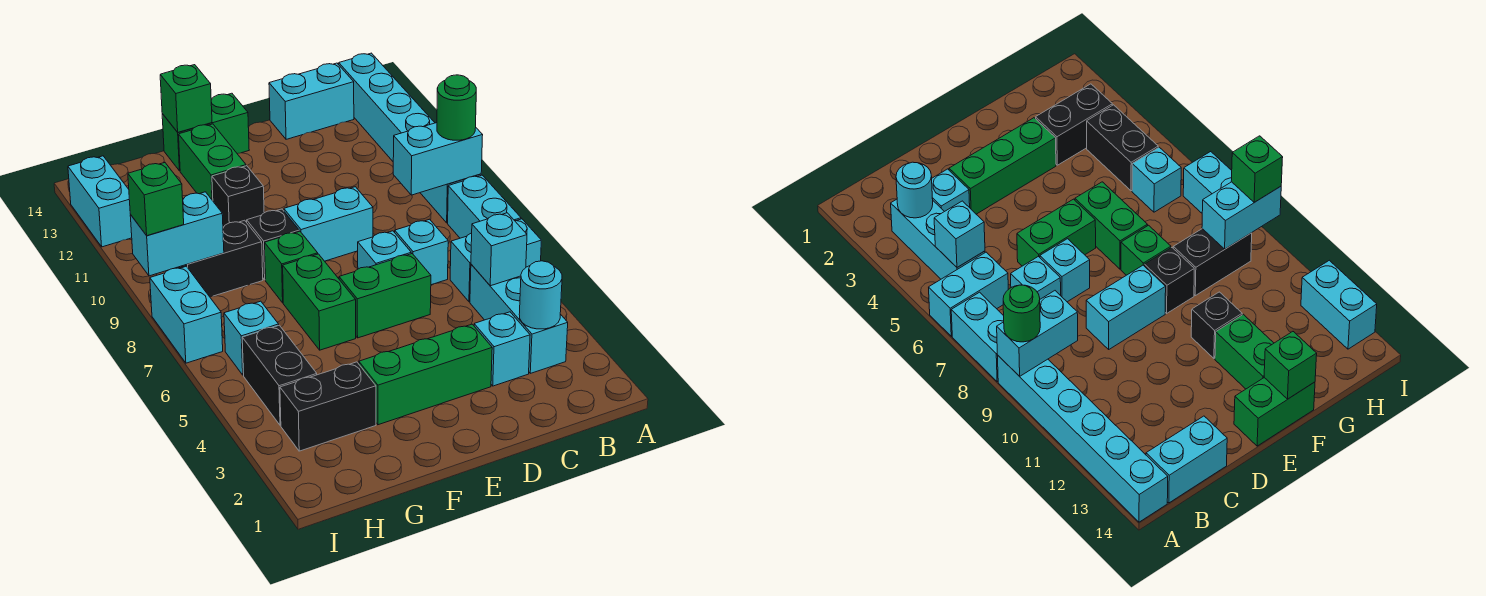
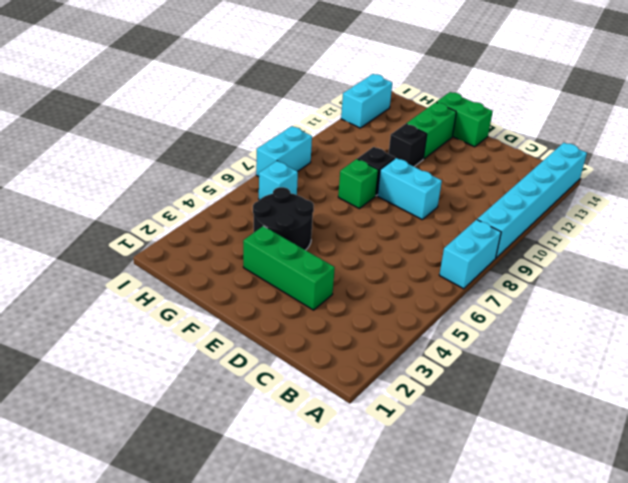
black round brick F4:G5 level 1 -> none
none -> cyan brick A6:B6 level 1
none -> cyan brick B3:B5 level 1
none -> cyan brick B14:C14 level 1
none -> cyan brick C3 level 1

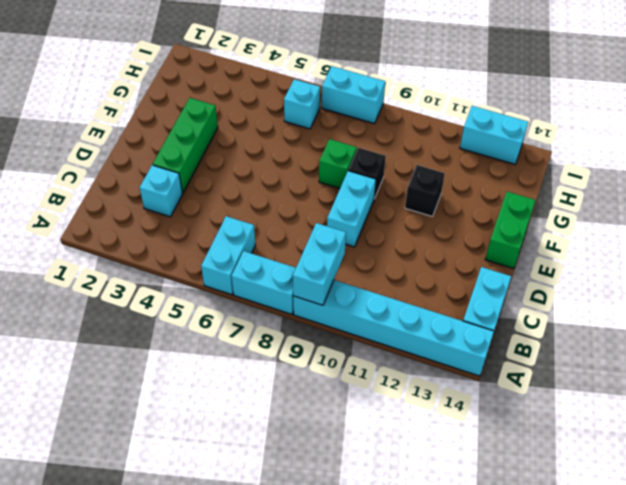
none -> cyan brick B3:B5 level 1
none -> cyan brick C7 level 1
none -> green brick D6:E6 level 1
none -> cyan brick D7 level 1

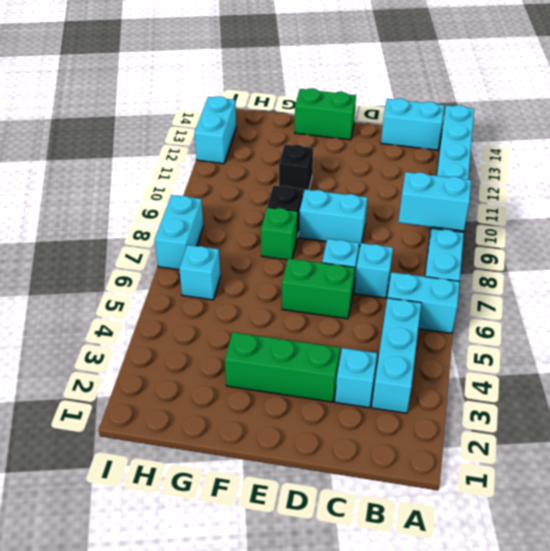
none -> green brick F6:F7 level 1
none -> green brick F12:F13 level 1
none -> black brick G3:H3 level 1
none -> black brick G9:H9 level 1

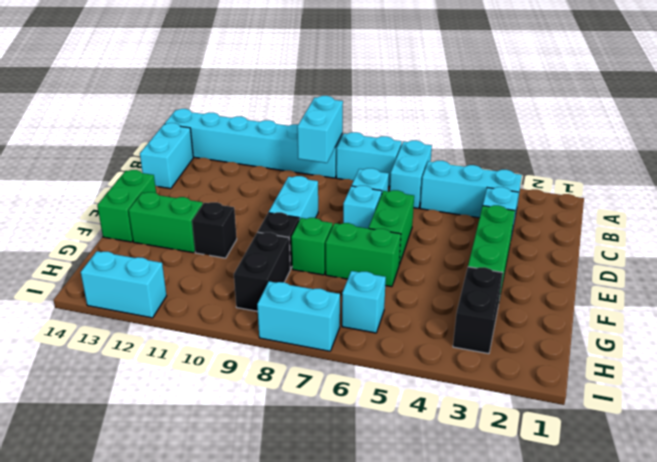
none -> black brick H4:H5 level 1
none -> cyan round brick B3 level 2
none -> cyan brick B5 level 2
none -> green brick F14 level 2

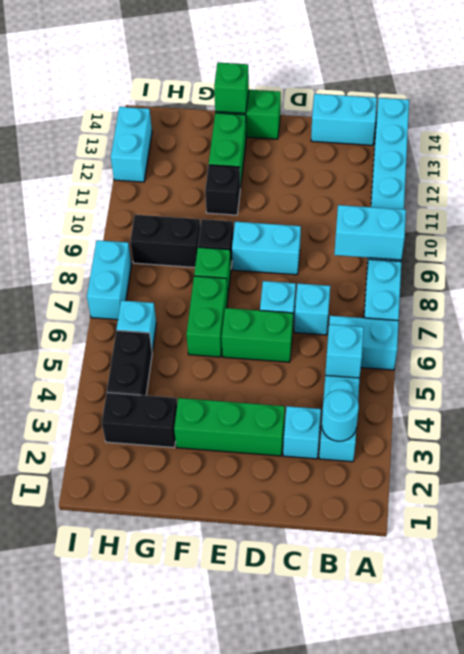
none -> cyan brick H9:I9 level 2
none -> green round brick A9 level 3
none -> green brick I9 level 3

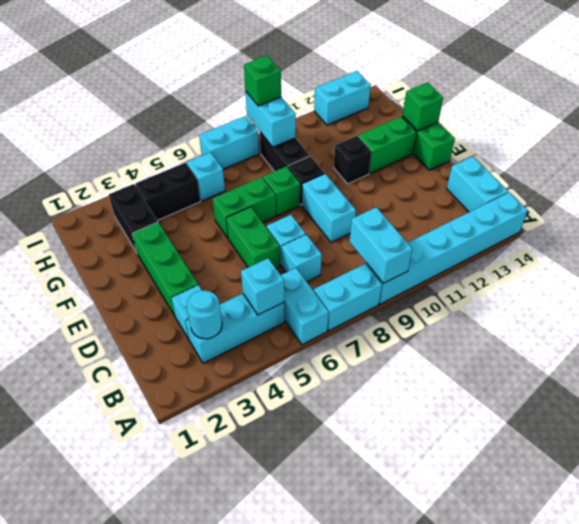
none -> green round brick A9 level 3

